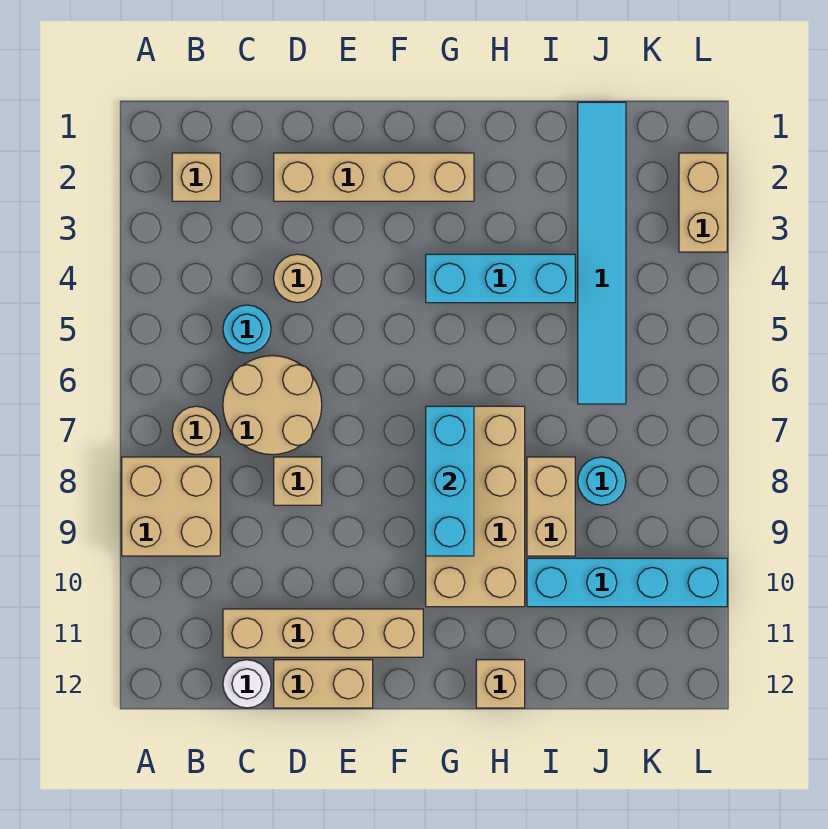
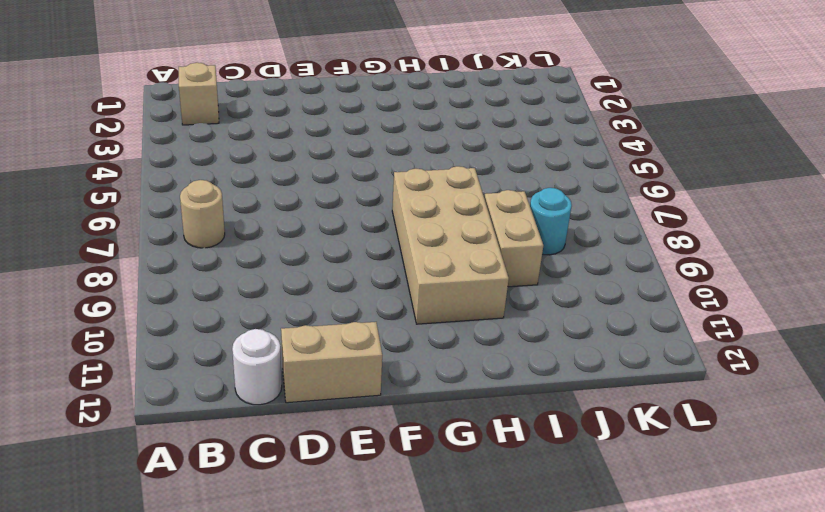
none -> tan brick A8:B9 level 1
none -> cyan round brick C5 level 1
none -> tan round brick C6:D7 level 1

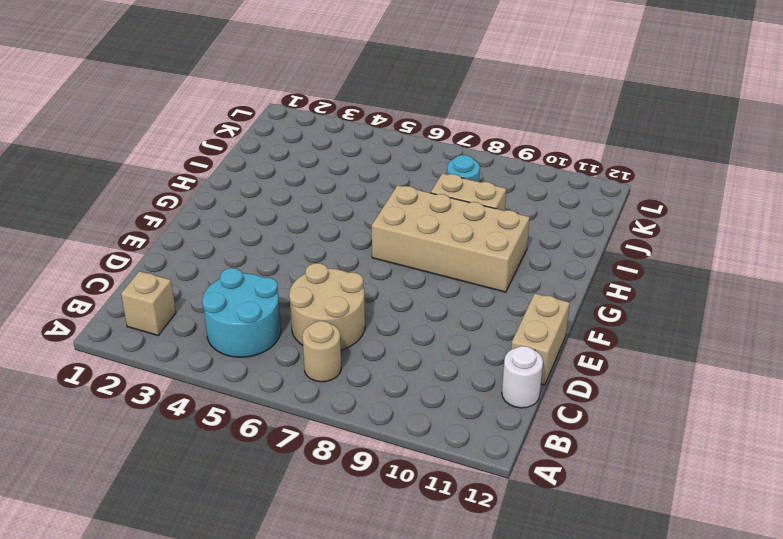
cyan round brick B4:C5 level 1 -> cyan round brick C5 level 1
none -> tan brick A8:B9 level 1
none -> tan brick C11:F11 level 1
none -> tan brick D2:G2 level 1

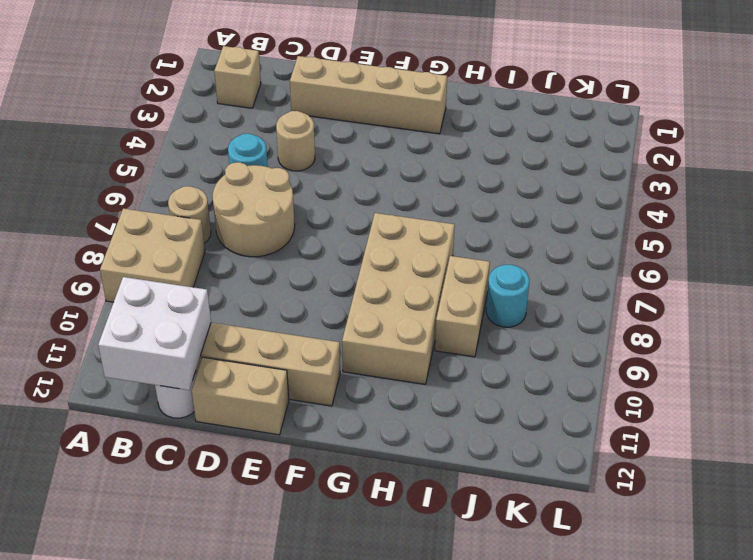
white brick B11:C12 level 2 -> none
none -> tan brick D8 level 1
none -> cyan brick G4:I4 level 1
none -> tan brick H12 level 1

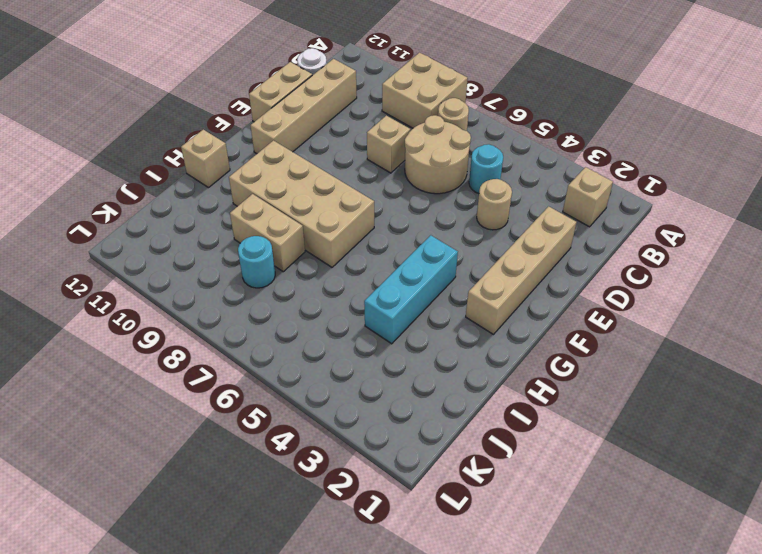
none -> cyan brick I10:L10 level 1
none -> cyan tile J1:J6 level 1
none -> tan brick L2:L3 level 1

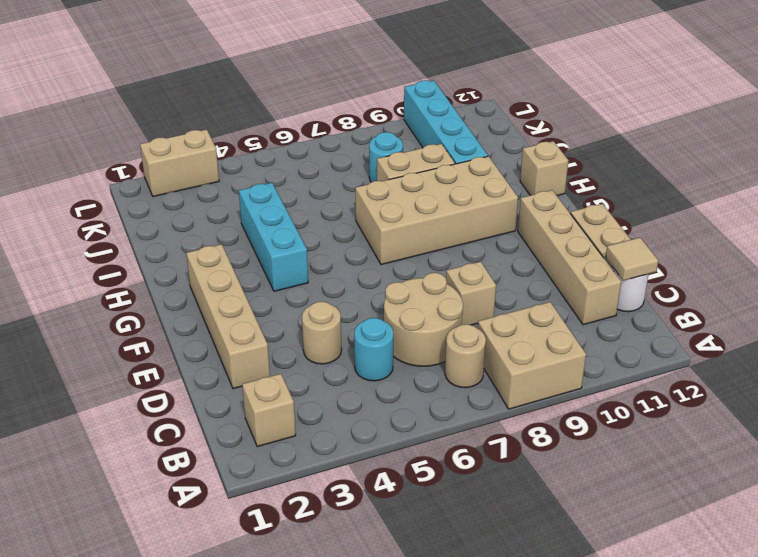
tan tile C12 level 2 -> none
none -> cyan tile J1:J6 level 1
none -> cyan brick G7:G9 level 2

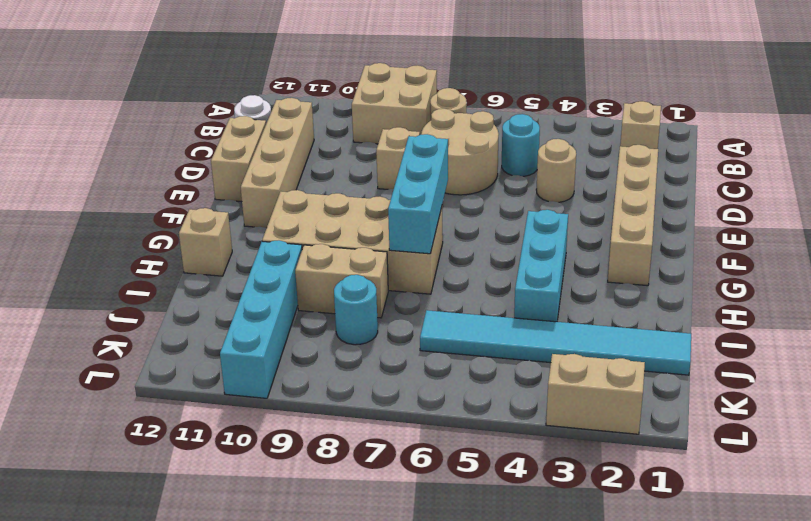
cyan brick F7:H7 level 2 -> cyan brick G7:G9 level 2

